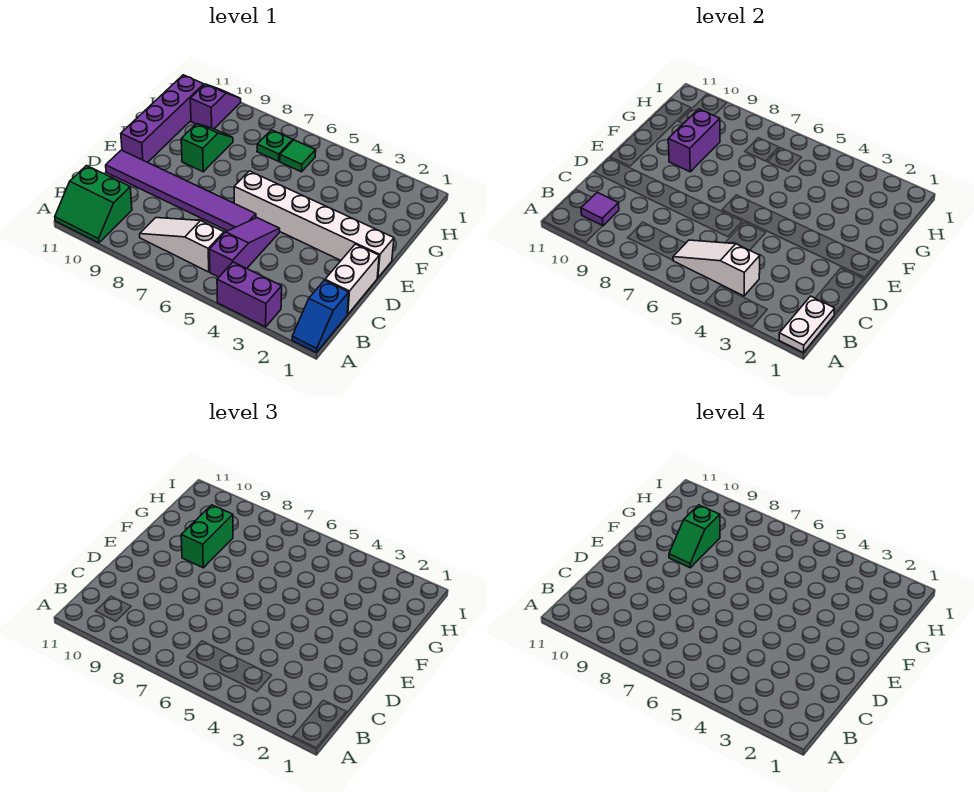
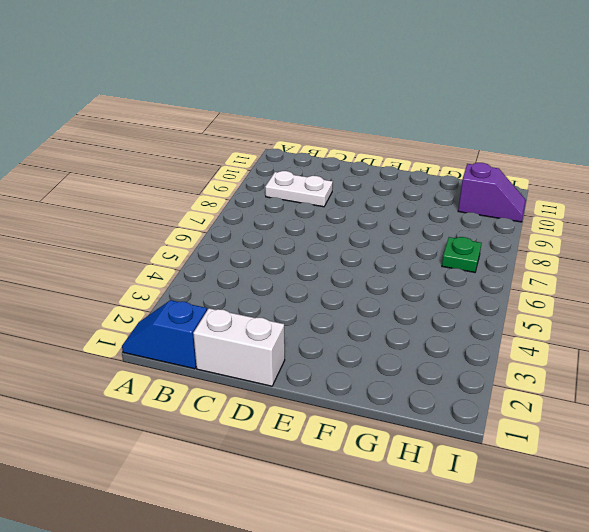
white plate B9:C9 level 1 -> white plate A1:B1 level 2
none -> purple brick A3:A4 level 1
none -> green slope A10:B11 level 1 top B
none -> purple slope B5:D5 level 1 top B

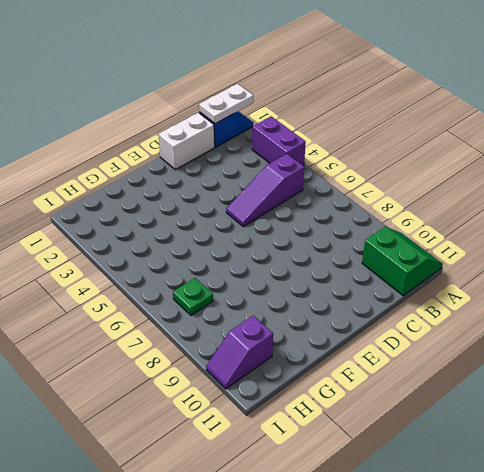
none -> white slope B6:B8 level 1 top 6
none -> purple tile D6:D11 level 1
none -> white brick E1:E6 level 1

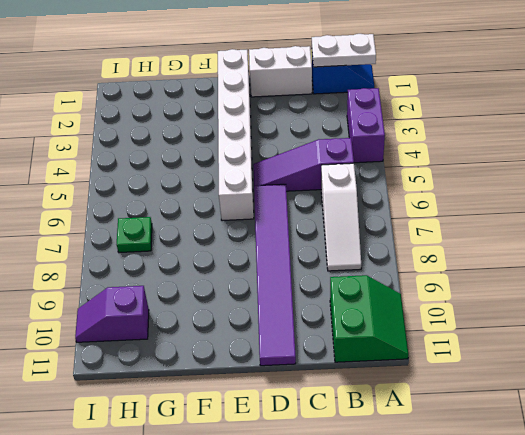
none -> purple brick E11:H11 level 1
none -> green slope F9:G9 level 1 top F
none -> green tile H6 level 1

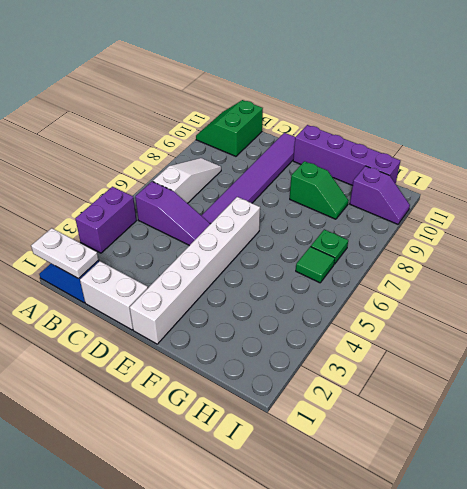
none -> white slope B4:B6 level 2 top 4
none -> purple tile B10 level 2
none -> purple brick F9:G9 level 2

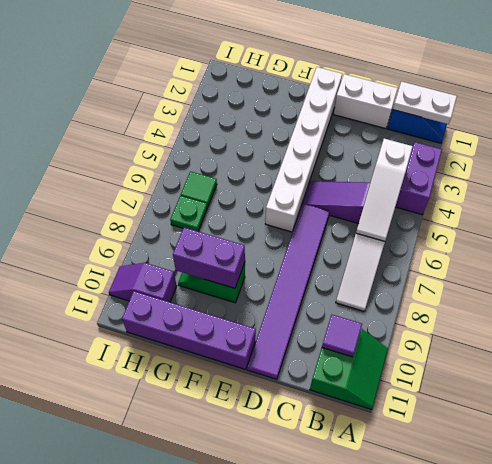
none -> green brick F9:G9 level 3
none -> green slope F9:G9 level 4 top G

